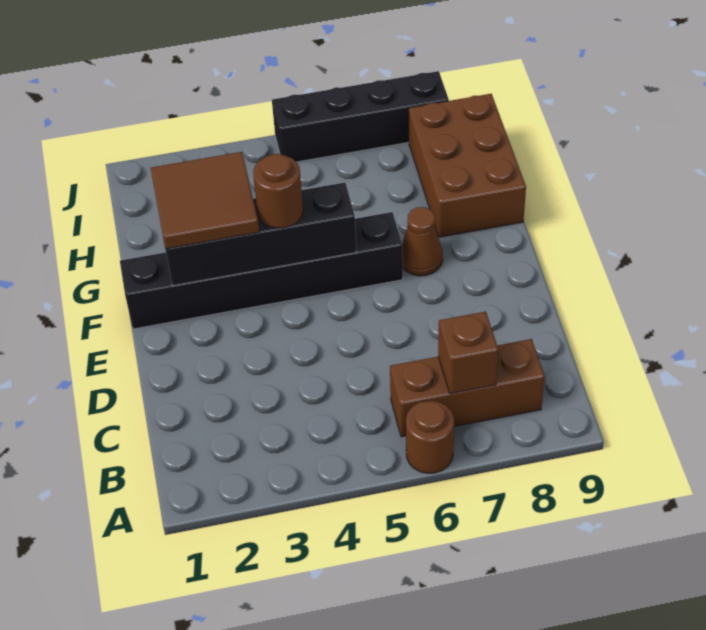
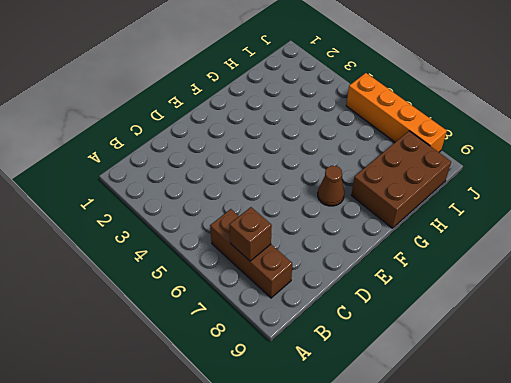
orange brick J5:J8 level 1 -> black brick J5:J8 level 1
none -> brown round brick A6 level 1
none -> black brick F1:F6 level 1

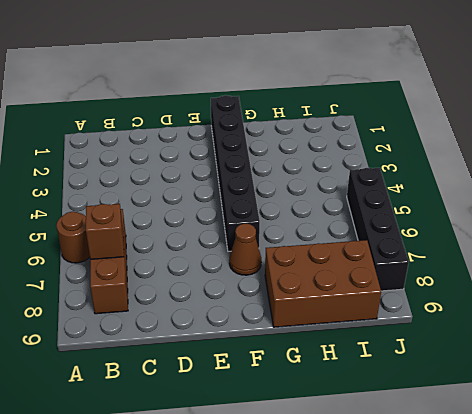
none -> black brick F2:F5 level 2
none -> brown tile F2:G3 level 3

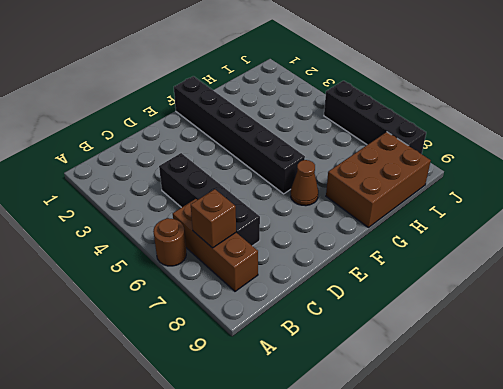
black brick C4:C7 level 1 -> black brick F2:F5 level 2
none -> brown tile F2:G3 level 3
none -> brown round brick F4 level 3

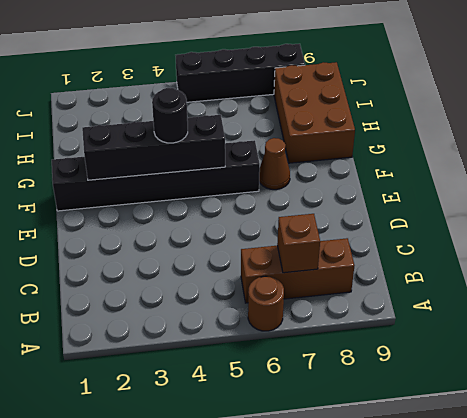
black round brick F4 level 3 -> brown round brick F4 level 3
none -> brown tile F2:G3 level 3

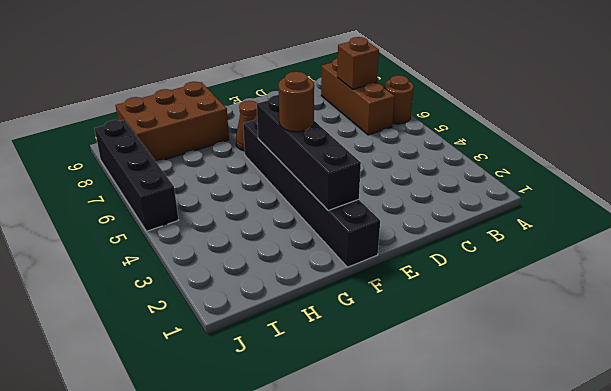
none -> brown tile F2:G3 level 3

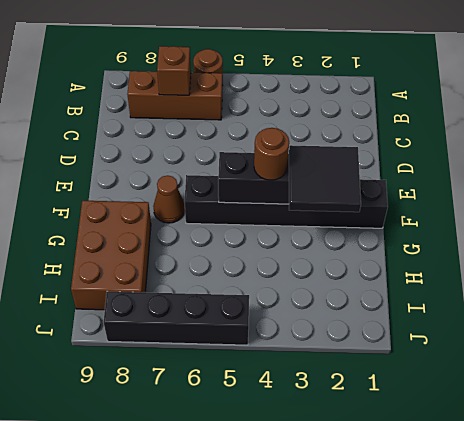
black tile F2:G3 level 3 -> brown tile F2:G3 level 3

